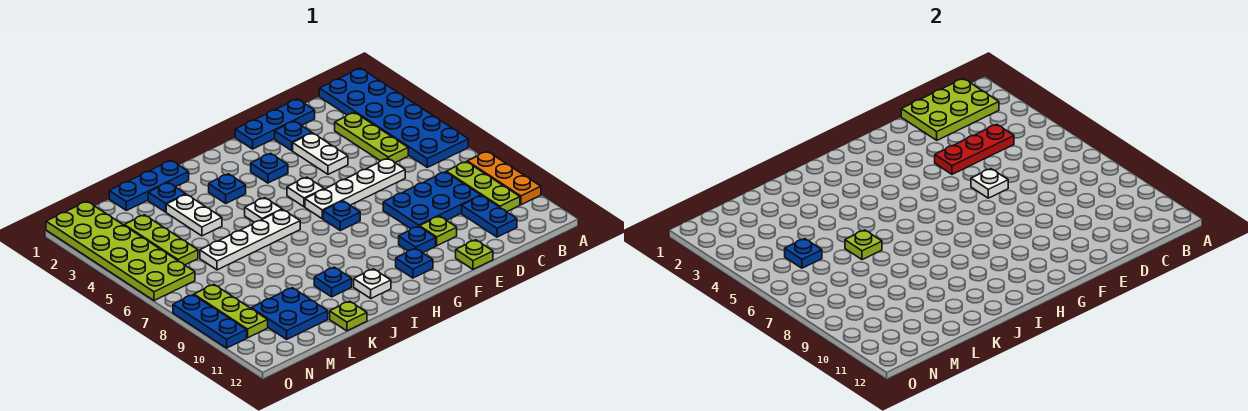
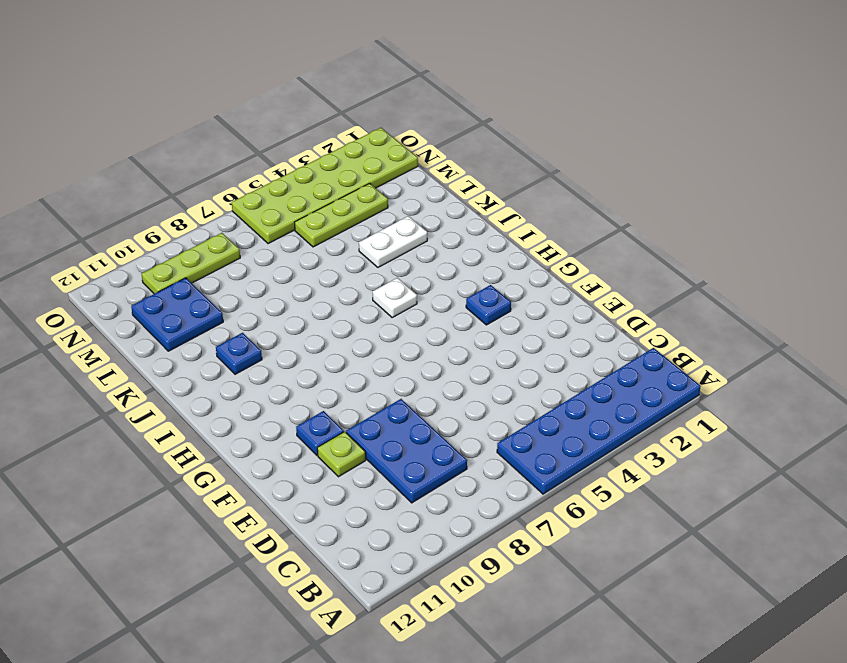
none -> orange plate A8:A10 level 1
none -> lime plate B8:B10 level 1
none -> lime plate C3:C5 level 1
none -> blue plate C10:C11 level 1

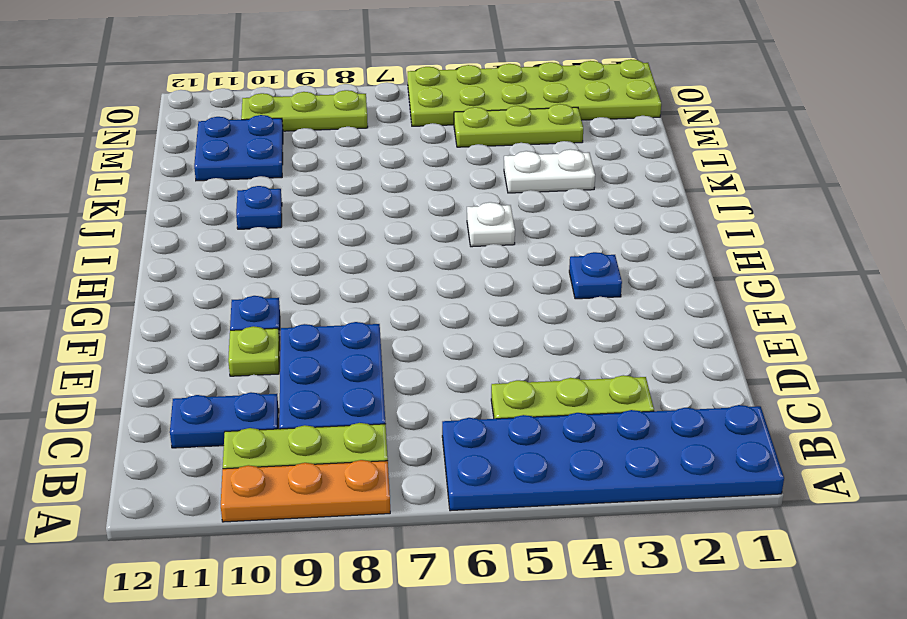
none -> blue plate D1:F1 level 1
none -> white plate D6:G6 level 1
none -> blue plate E2 level 1
none -> white plate E3:E4 level 1

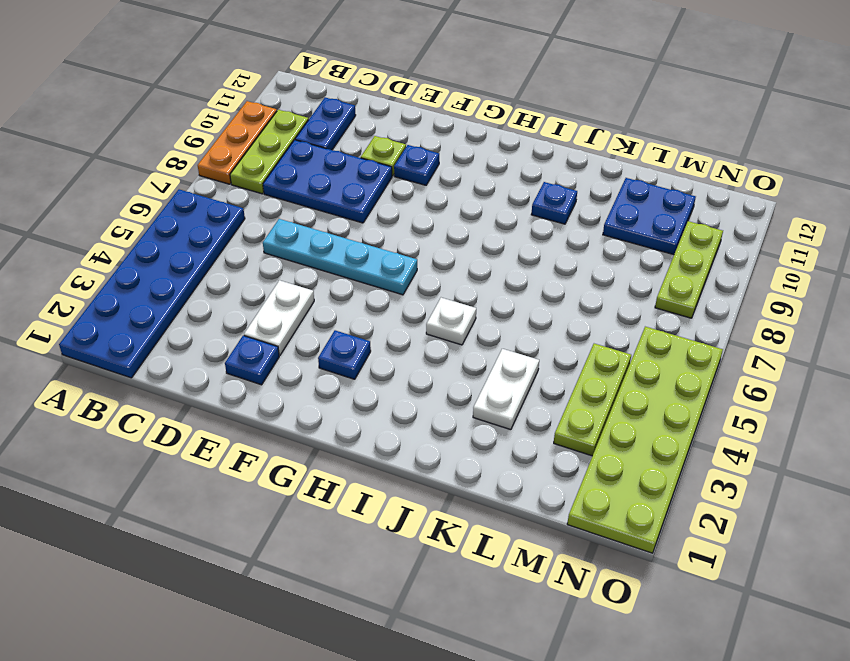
cyan plate D6:G6 level 1 -> white plate D6:G6 level 1
none -> lime plate C3:C5 level 1
none -> blue plate D1:F1 level 1
none -> lime plate E12 level 1
none -> white plate G5 level 1

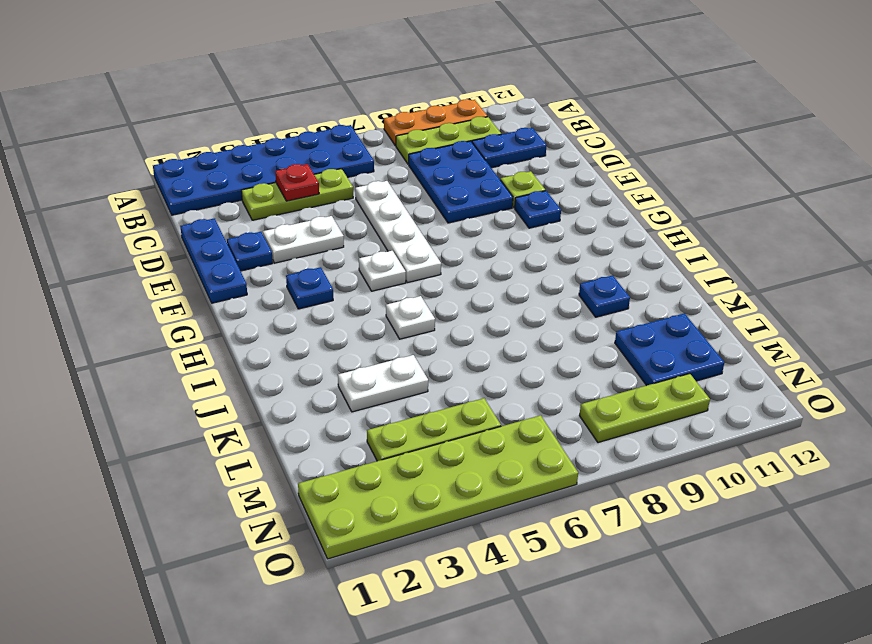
red plate C4 level 2 -> red plate C4:E4 level 2
none -> lime plate E12 level 1
none -> blue plate G7 level 1
none -> blue plate G11 level 1
none -> blue plate I3 level 1

